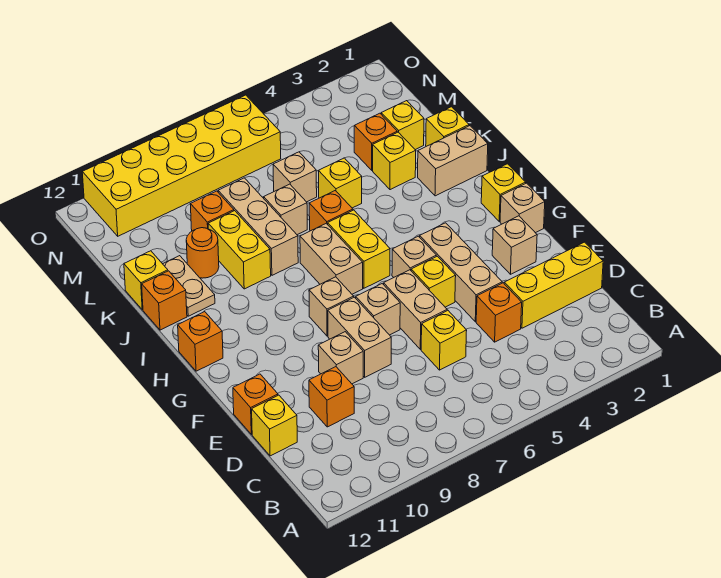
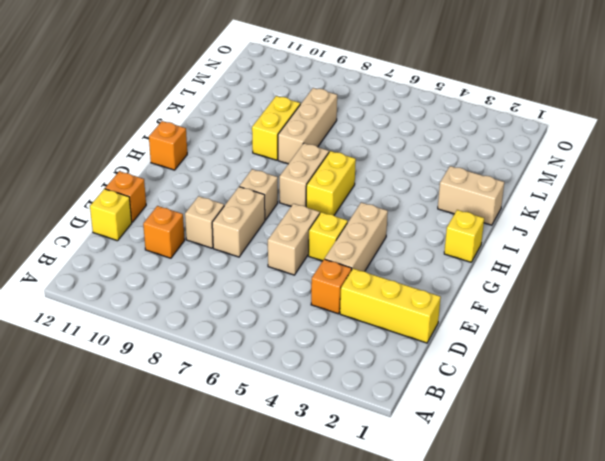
none -> yellow brick D6 level 1
none -> tan brick F2 level 1
none -> tan brick F7 level 1
none -> tan brick G1 level 1

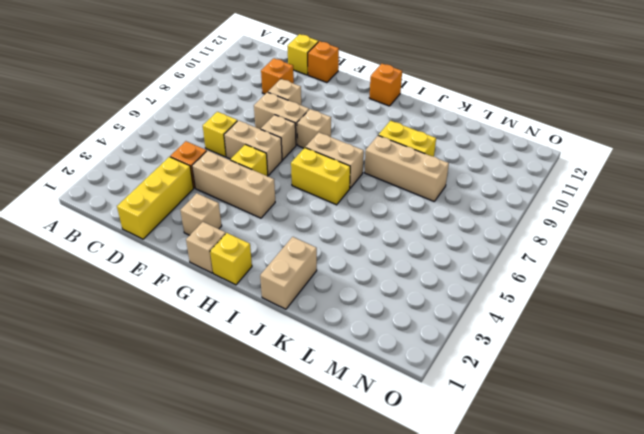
none -> tan brick G5 level 1
none -> orange brick J6 level 1
none -> tan plate J11:K11 level 1
none -> orange brick J12 level 1

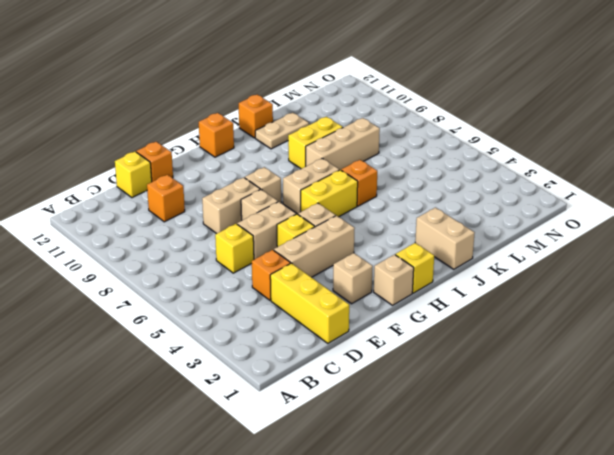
none -> tan brick E9 level 1
none -> yellow brick K1 level 1
none -> yellow brick K3 level 1
none -> yellow brick K5 level 1

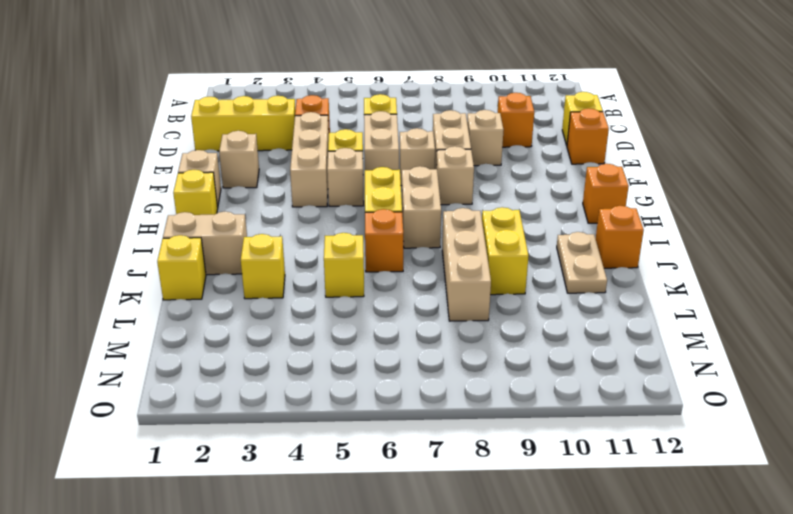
none -> tan brick K7 level 1
none -> orange round brick K10 level 1
none -> yellow brick K12 level 1
none -> yellow brick L2 level 1

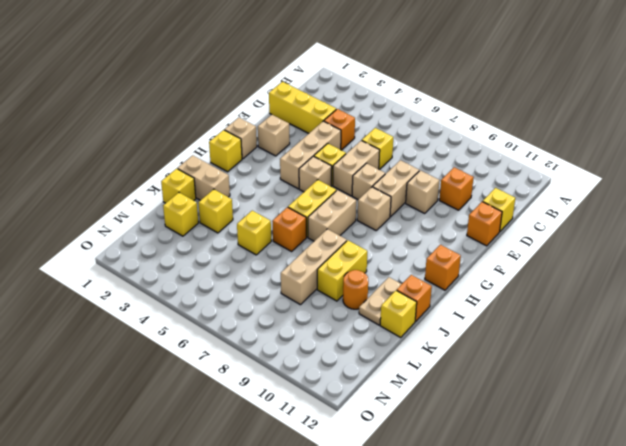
none -> tan brick K7 level 1
none -> orange brick L3 level 1
none -> tan brick L6 level 1
none -> orange brick L9 level 1

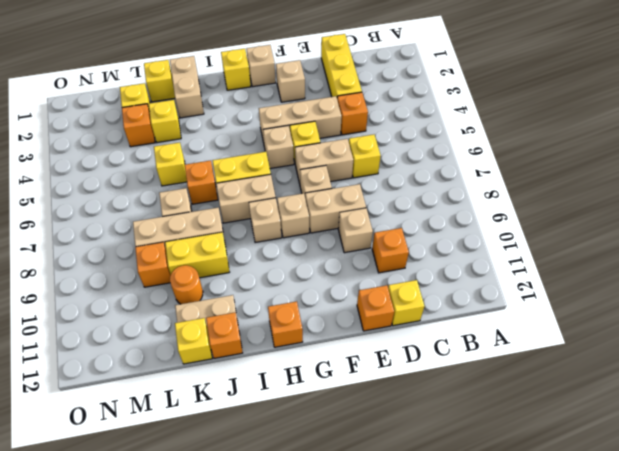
tan brick H8 level 1 -> tan brick L6 level 1
none -> yellow brick N6:O11 level 1

